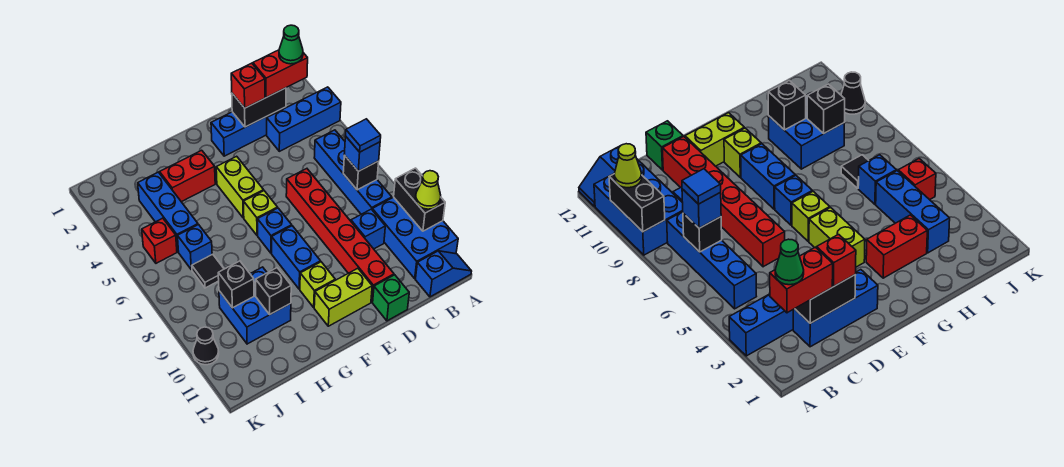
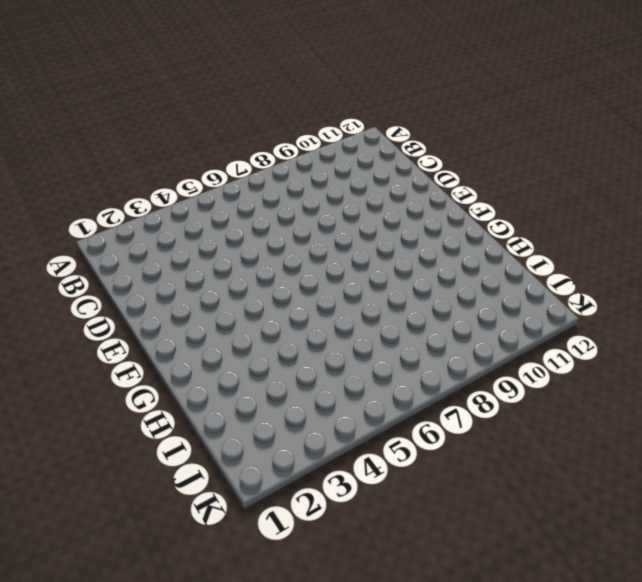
none -> blue brick A3:C3 level 1
none -> blue brick A9:B11 level 1
none -> blue slope A12:B12 level 1 top B
none -> blue brick B5:B8 level 1

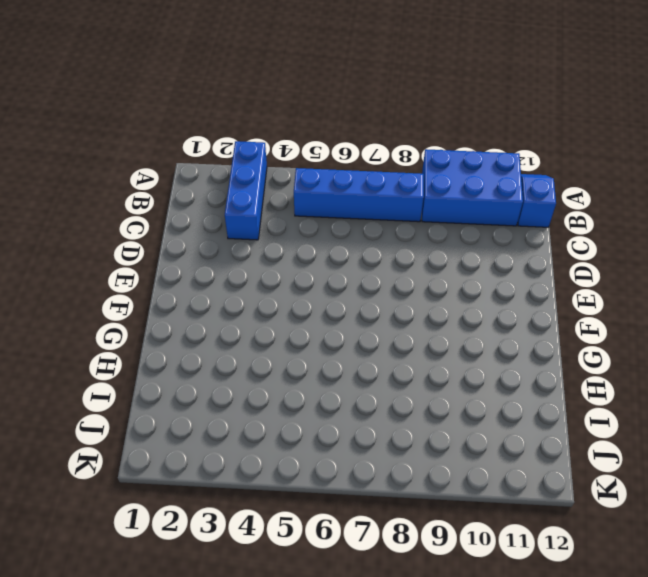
none -> blue brick C2:E2 level 1
none -> blue brick C9 level 1
none -> red brick D6:D11 level 1
none -> green brick D12 level 1

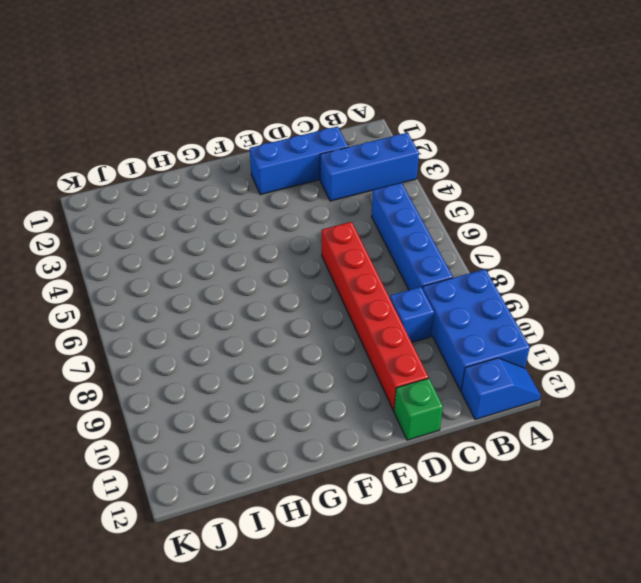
none -> lime brick E11:F11 level 1
none -> lime brick F4:F5 level 1
none -> lime brick F6 level 1
none -> blue brick F7 level 1

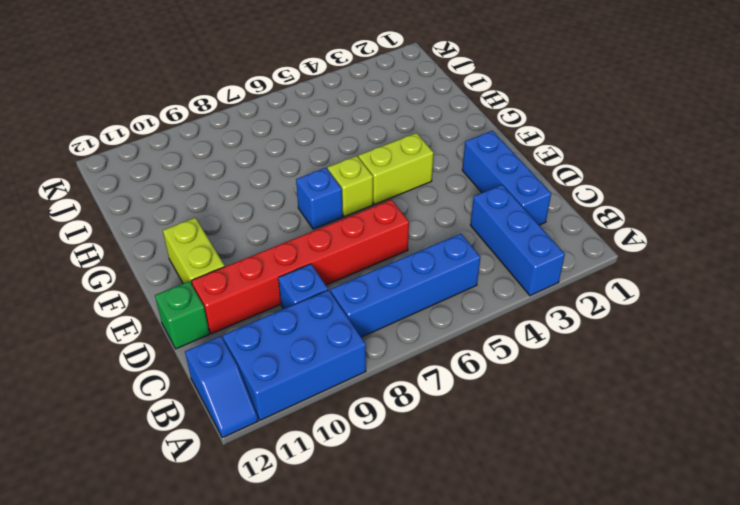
none -> blue brick F8:F9 level 1
none -> lime brick F10 level 1
none -> red brick G3:H3 level 1
none -> blue brick H9:I10 level 1

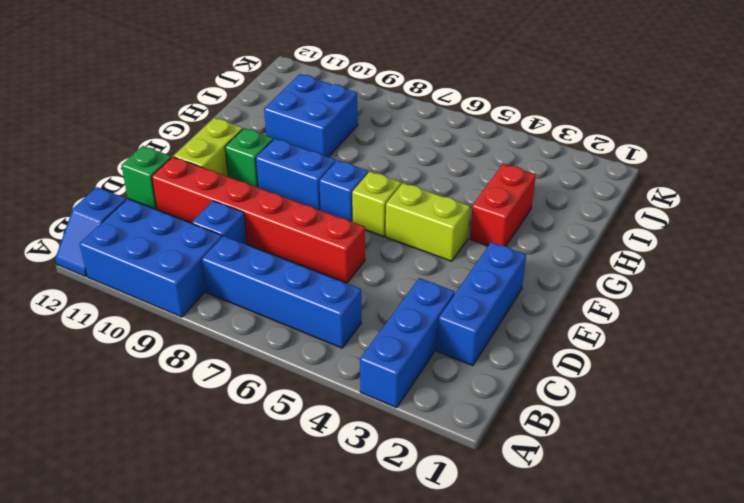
green brick F10 level 1 -> lime brick F10 level 1
none -> blue brick I3:I5 level 1
none -> blue brick I6 level 1
none -> black tile I7 level 1
none -> red brick J5 level 1

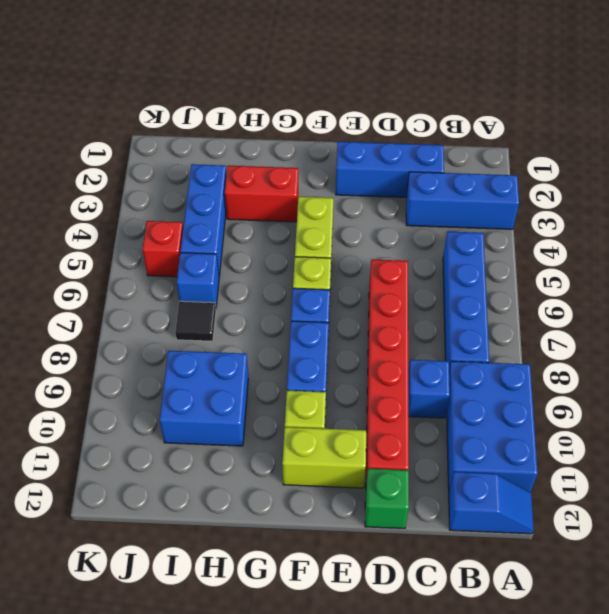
none -> black cone K10 level 1
none -> black brick A9:A10 level 2
none -> black brick B7 level 2
none -> black brick C2:D2 level 2

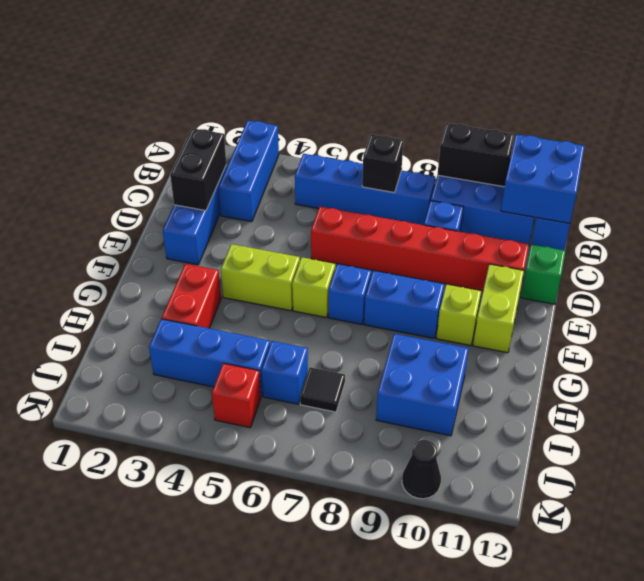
blue brick A11:B12 level 2 -> none
none -> black brick H10 level 2
none -> black brick I9 level 2
none -> lime cone A10 level 3
none -> red brick B2:C2 level 3

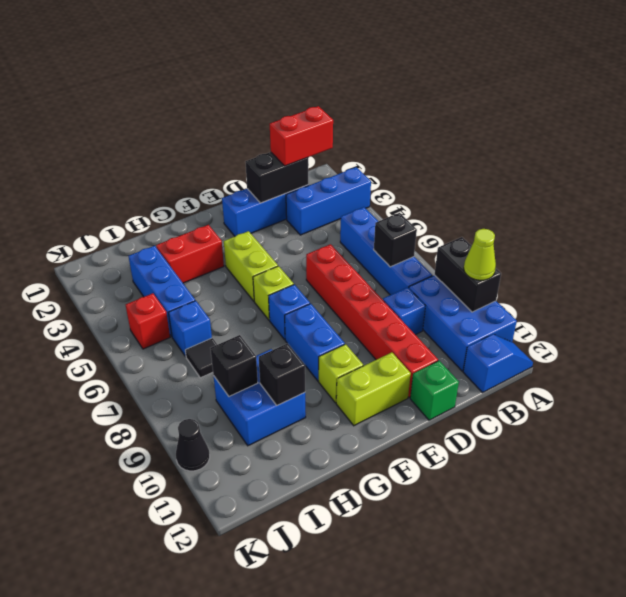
none -> blue brick B7 level 3
none -> red brick D2 level 3
none -> green cone B2 level 4
none -> blue tile B7 level 4

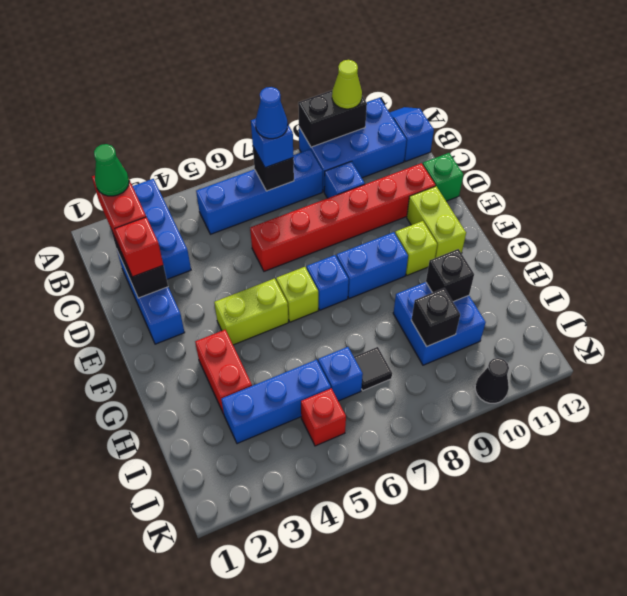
blue cone B7 level 4 -> blue tile B7 level 4

